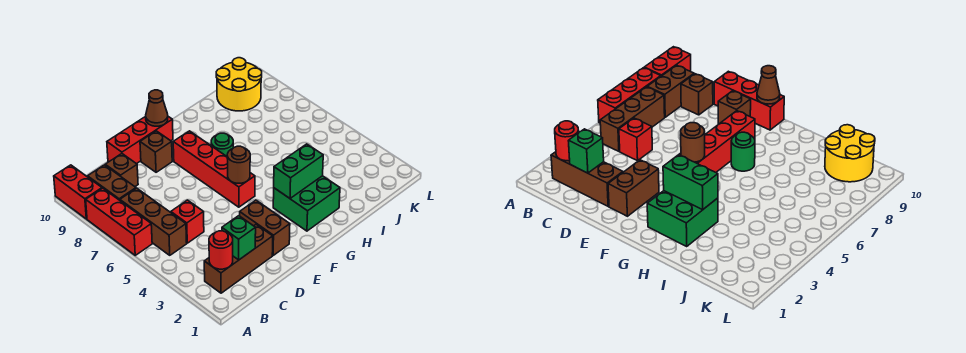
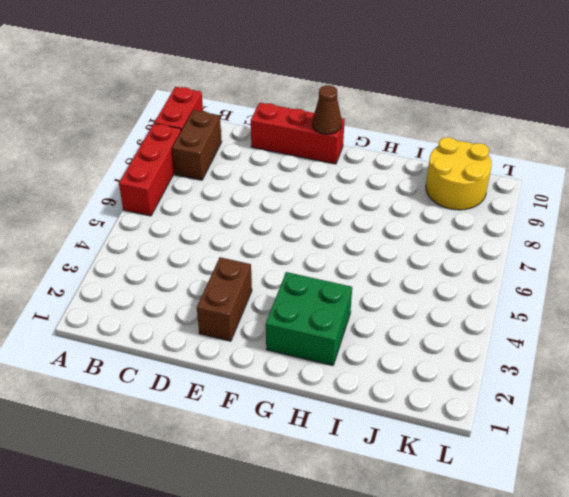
none -> brown brick B2:D2 level 1
none -> brown brick B5:B7 level 1
none -> red brick C5 level 1

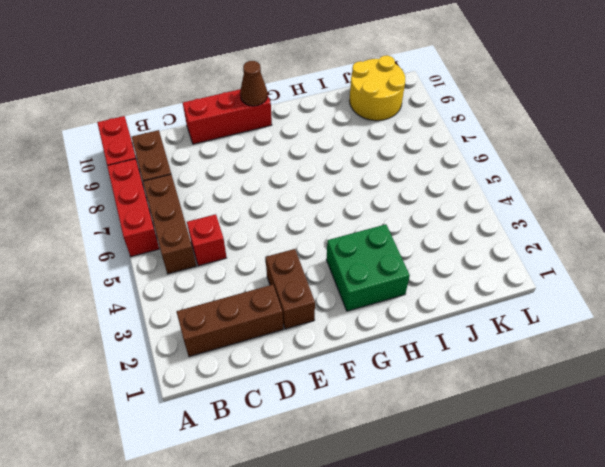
none -> brown brick C9 level 1
none -> brown brick E9 level 1
none -> red brick F5:F8 level 1

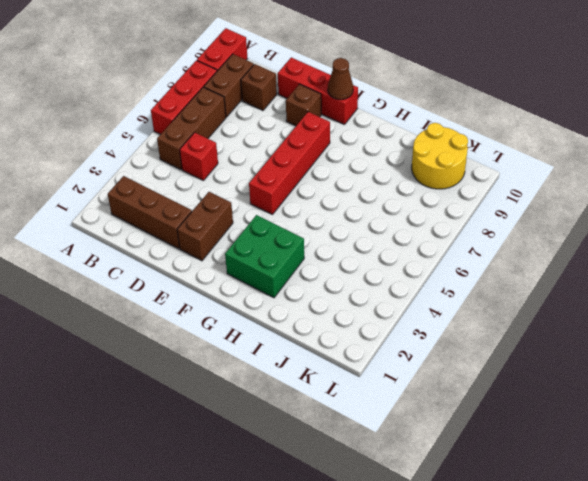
none -> green round brick G7 level 1
none -> red round brick B2 level 2
none -> green brick C2 level 2

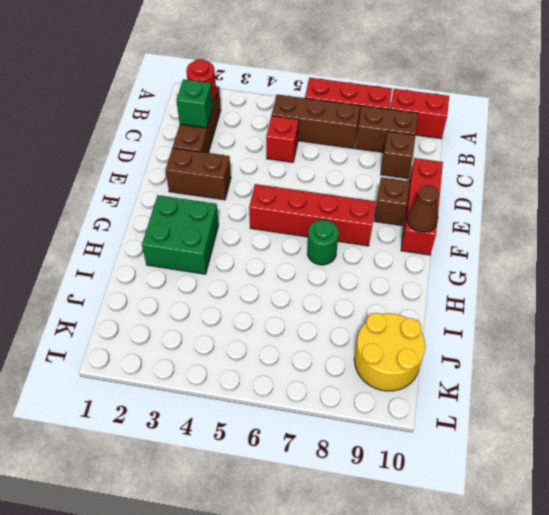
none -> brown round brick F5 level 2
none -> green brick G3:H3 level 2

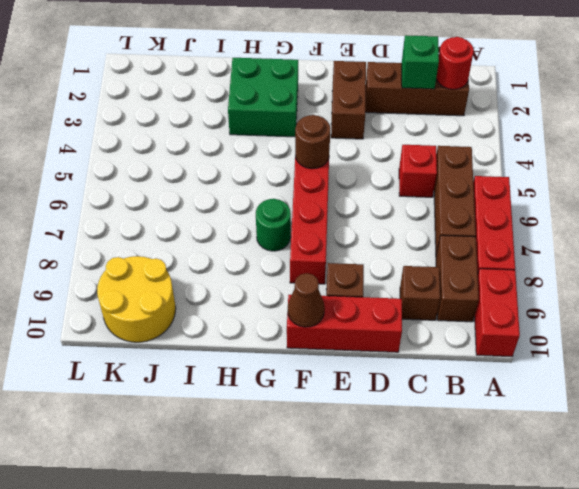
none -> green brick G3:H3 level 2

